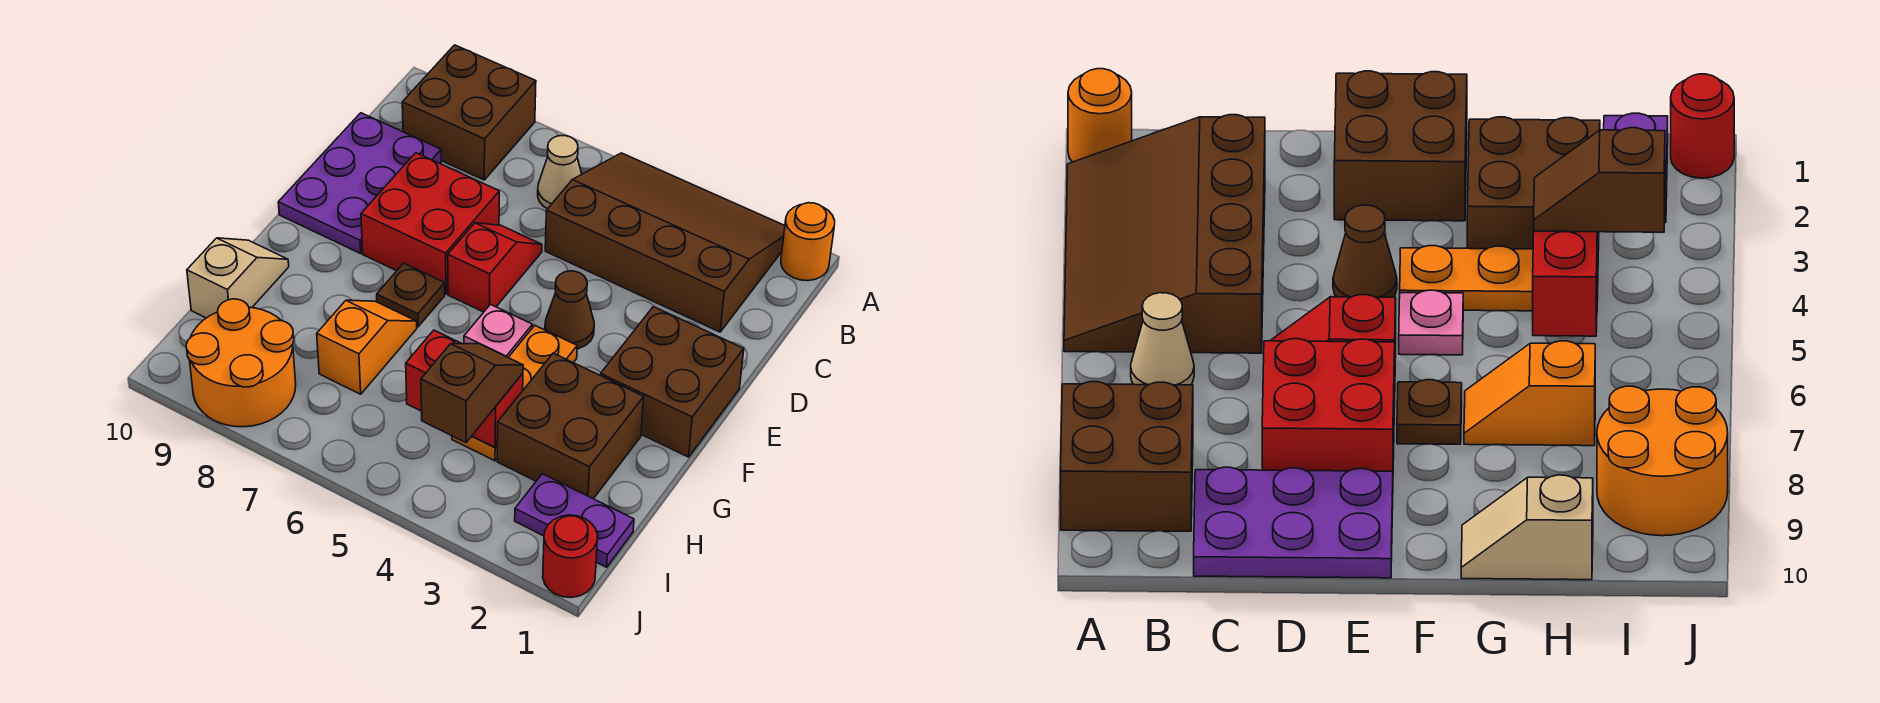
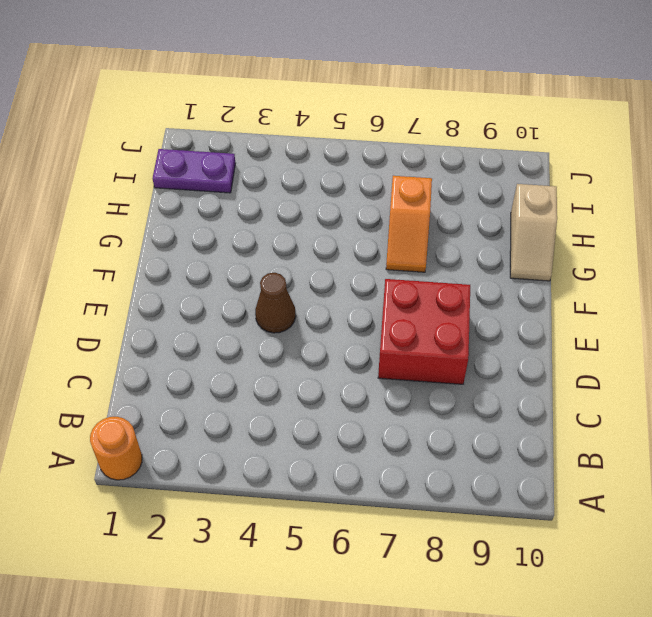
none -> brown slope A2:C5 level 1 top C
none -> brown brick A8:B9 level 1
none -> tan cone B6 level 1

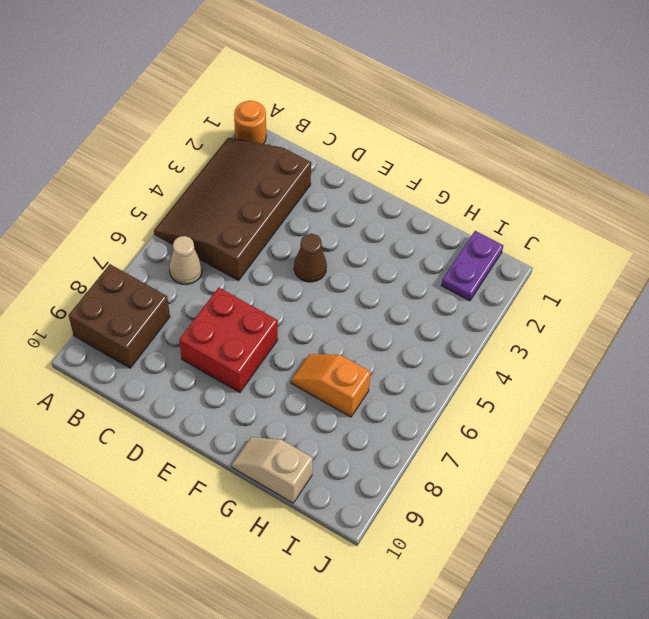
none -> purple plate C9:E10 level 1
none -> red slope D6:E6 level 1 top E
none -> brown brick E1:F2 level 1

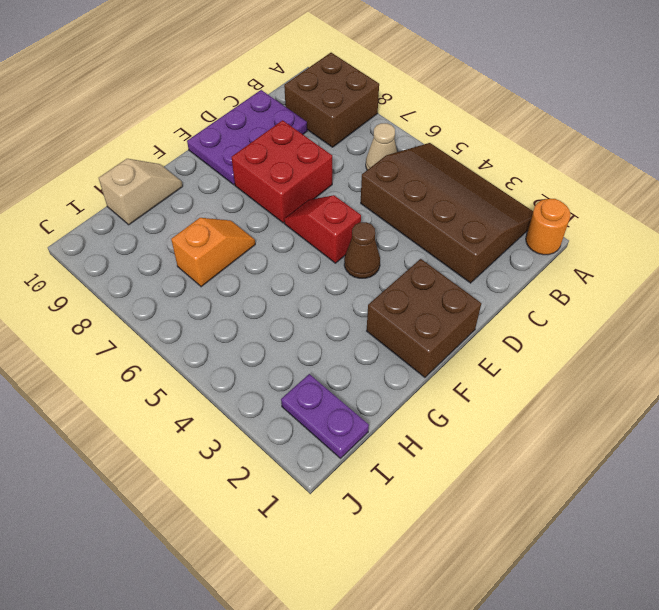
red slope E5:E6 level 1 top 5 -> red slope D6:E6 level 1 top E
none -> orange plate F4:H4 level 1
none -> pink plate F5 level 1
none -> brown plate F7 level 1

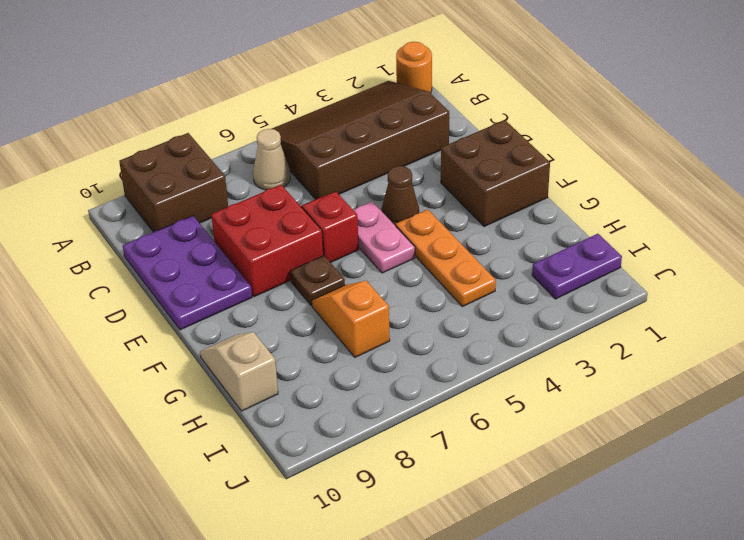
pink plate E5:F5 level 1 -> pink plate F5 level 1
none -> brown brick G2:H3 level 1
none -> orange round brick I8:J9 level 1
none -> red round brick J1 level 1

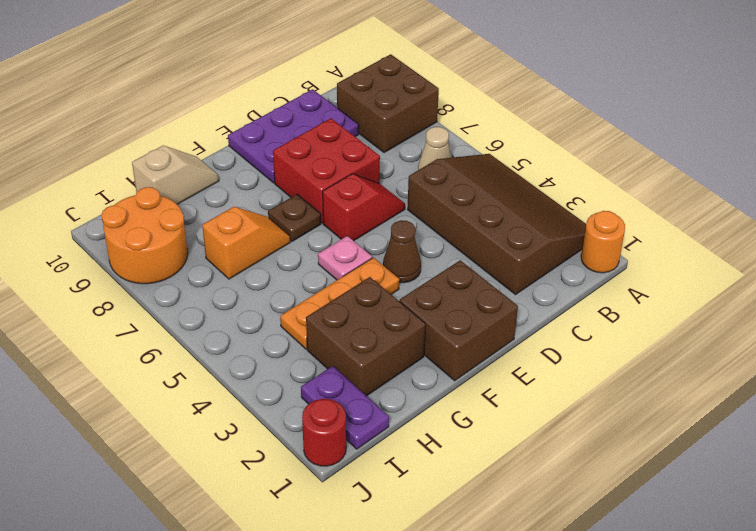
none -> red brick H4:H5 level 2
none -> brown slope H4:I4 level 3 top I

